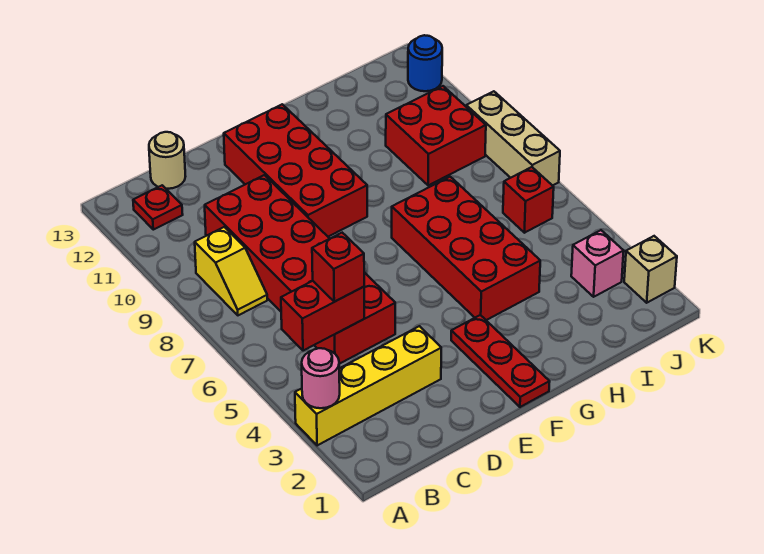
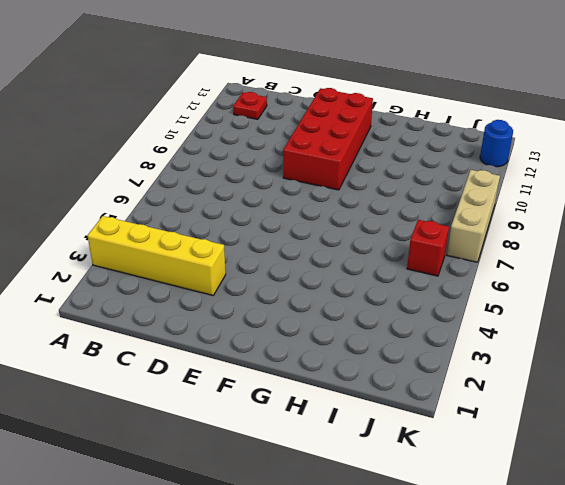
none -> yellow slope B8:B9 level 1 top 9
none -> red brick C5:D10 level 1
none -> tan round brick C13 level 1

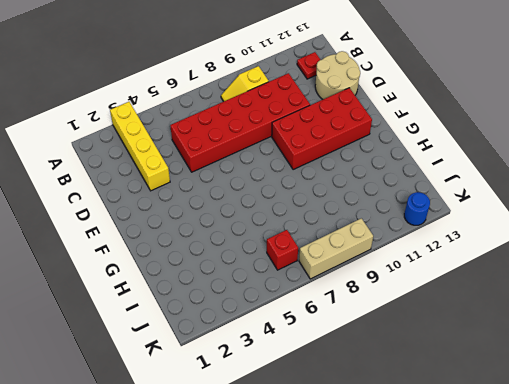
tan round brick C12:D13 level 1 -> tan round brick C13 level 1
none -> red plate F1:F3 level 1
none -> red brick G4:H7 level 1
none -> red brick I9:J10 level 1

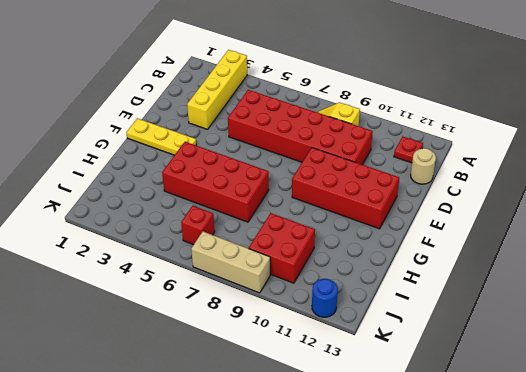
yellow plate F1:F3 level 1 -> red plate F1:F3 level 1
none -> pink brick J3 level 1
none -> tan brick K2 level 1
none -> pink round brick A3 level 2

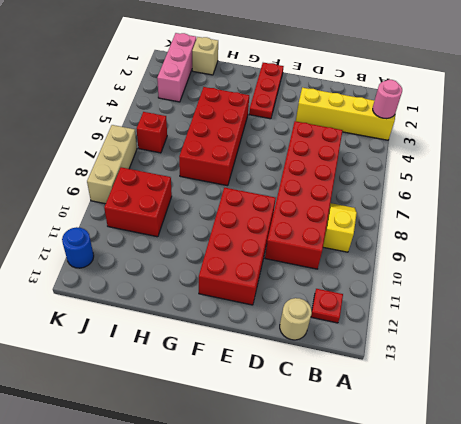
tan brick I1 level 1 -> tan brick K2 level 1
pink brick J1:J3 level 1 -> pink brick J3 level 1
none -> red brick B5:C5 level 2
none -> red brick C5 level 3

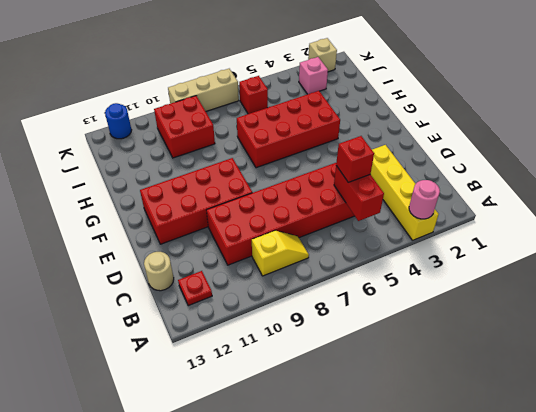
none -> red plate F1:F3 level 1

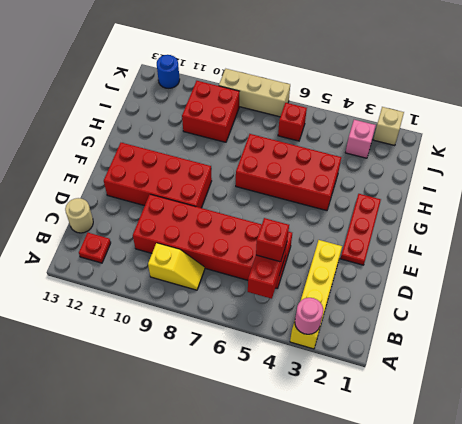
red plate E2:G2 level 1 -> red plate F1:F3 level 1

